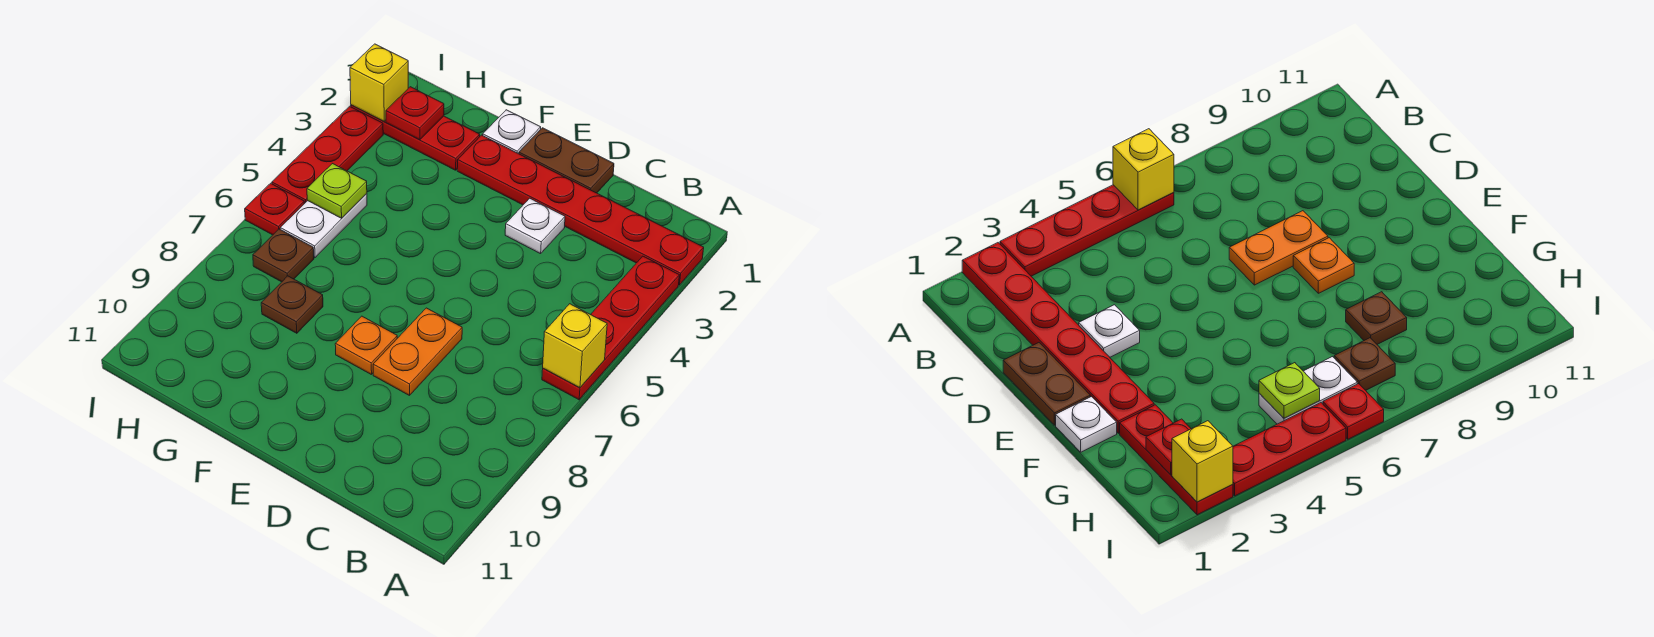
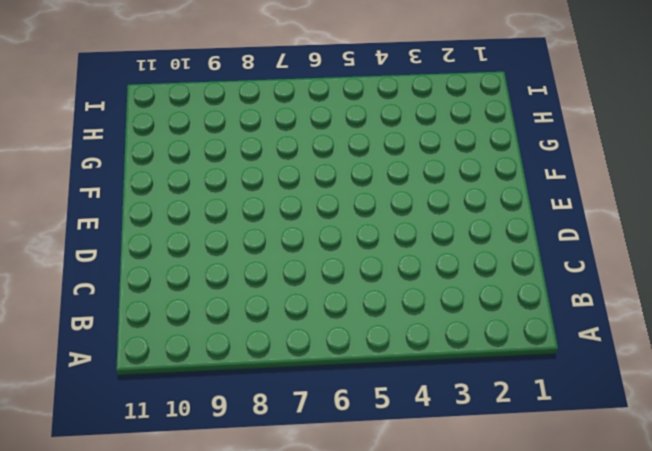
none -> red plate A2:F2 level 1
none -> red plate A3:A6 level 1
none -> brown plate D1:E1 level 1

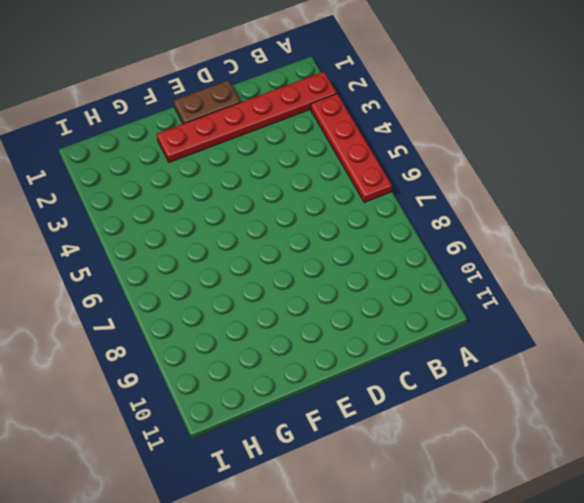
none -> white plate D3 level 1
none -> orange plate D7:D8 level 1
none -> orange plate E8 level 1

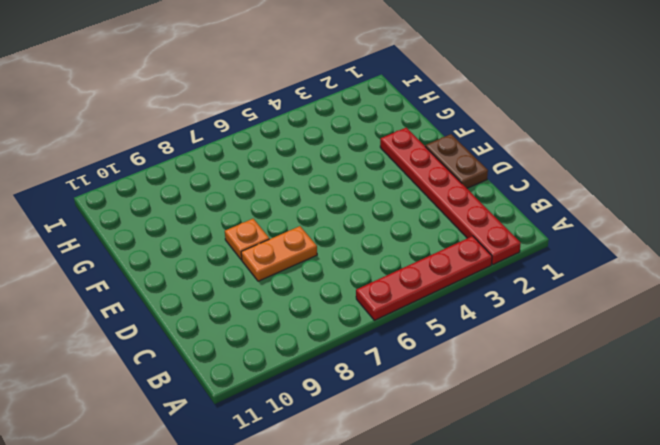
none -> white plate D3 level 1
none -> white plate F1 level 1
none -> red plate G2:I2 level 1

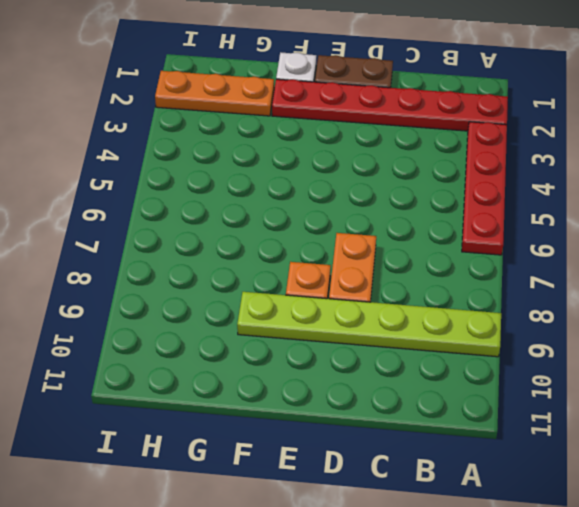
lime plate A9:F9 level 1 -> none
orange plate G2:I2 level 1 -> red plate G2:I2 level 1
none -> white plate D3 level 1
none -> brown plate G8 level 1
none -> white plate H5:H6 level 1

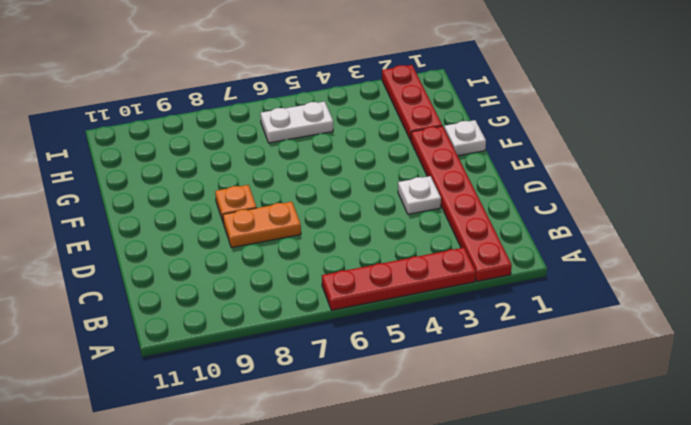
none -> brown plate D1:E1 level 1
none -> brown plate G8 level 1
none -> brown plate H7 level 1

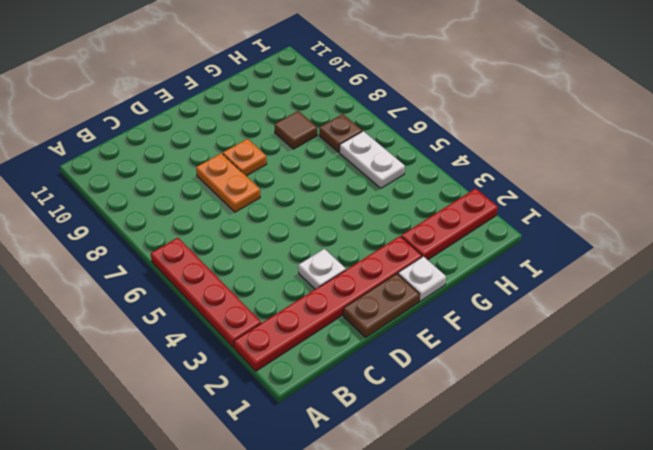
brown tile G8 level 1 -> brown plate G8 level 1
none -> red plate I3:I5 level 1
none -> red plate I6 level 1
none -> yellow brick A6 level 2

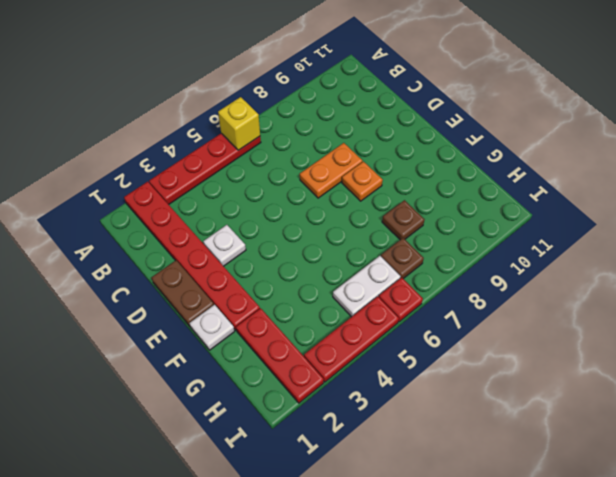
none -> red plate H2 level 2
none -> lime plate H5 level 2
none -> yellow brick I2 level 2

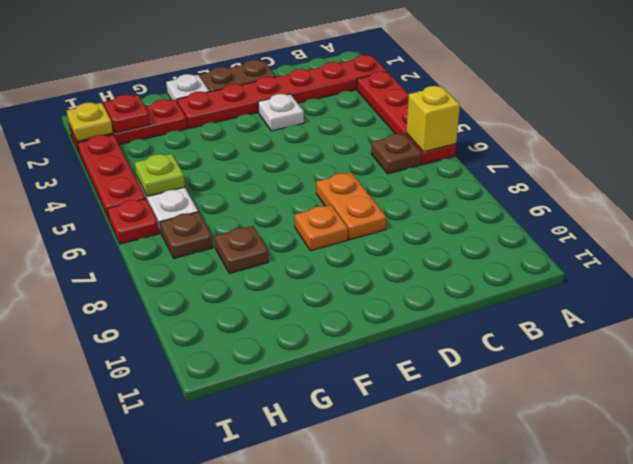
brown plate B6 level 1 -> none
yellow plate I2 level 2 -> yellow brick I2 level 2

